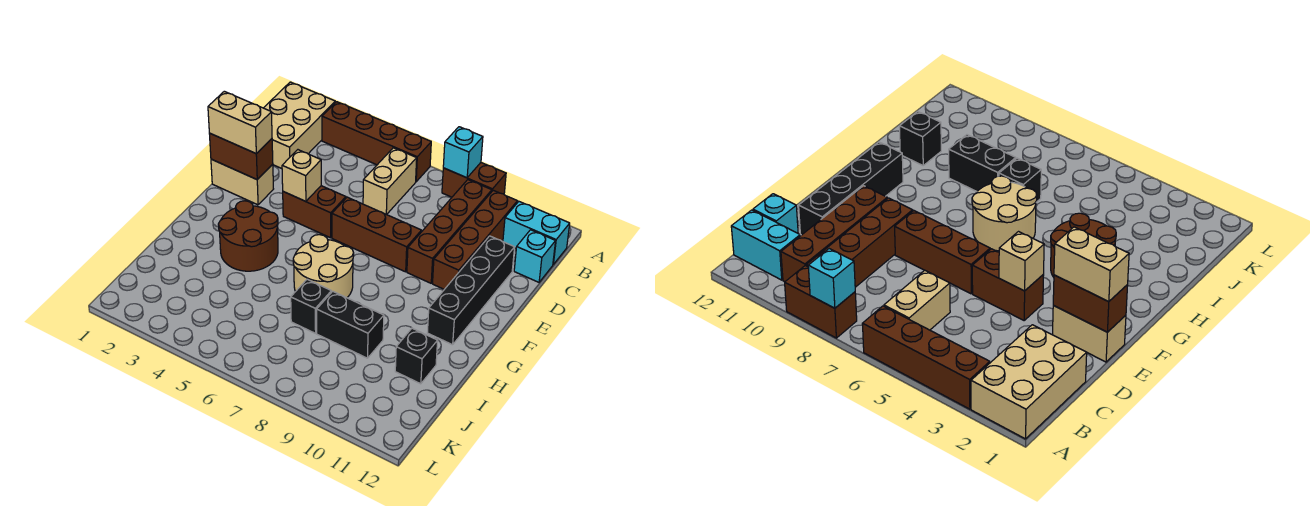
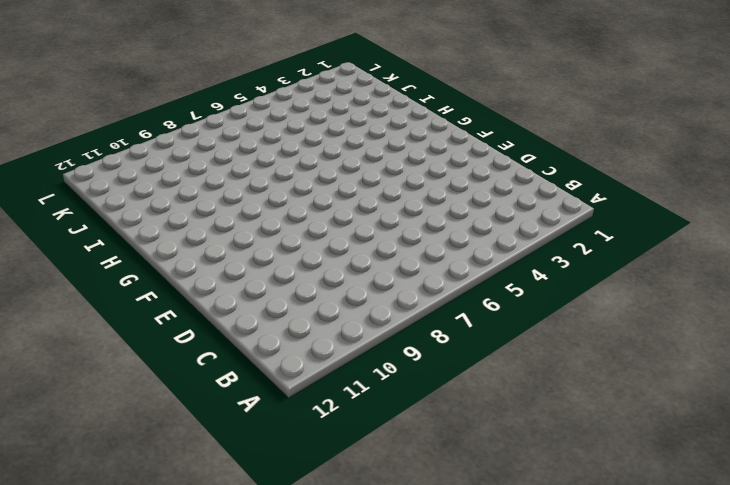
none -> tan brick A1:C2 level 1
none -> brown brick A3:A6 level 1
none -> brown brick A8:A9 level 1

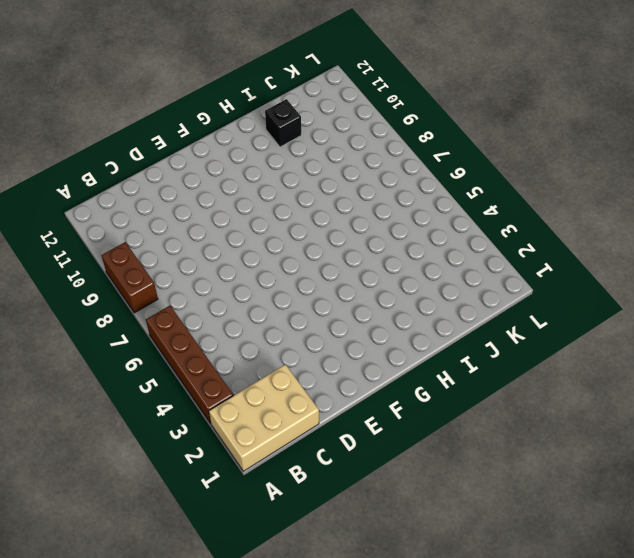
none -> tan brick B6:C6 level 1
none -> brown brick B9:E9 level 1
none -> brown brick B10:E10 level 1

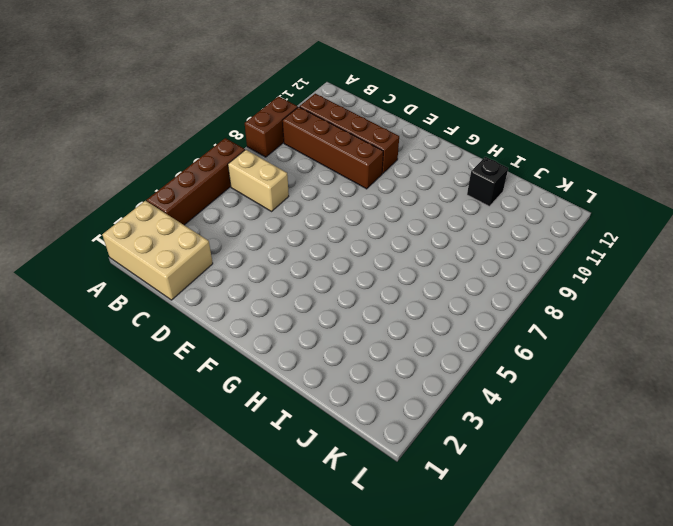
none -> cyan brick B11:B12 level 1
none -> cyan brick C12 level 1
none -> black brick D11:G11 level 1

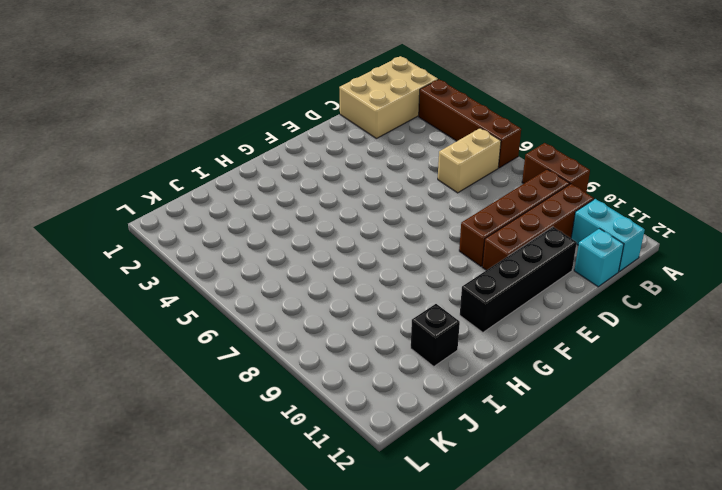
none -> tan brick E1:E2 level 1
none -> brown brick E4:E5 level 1
none -> brown brick E6:E8 level 1

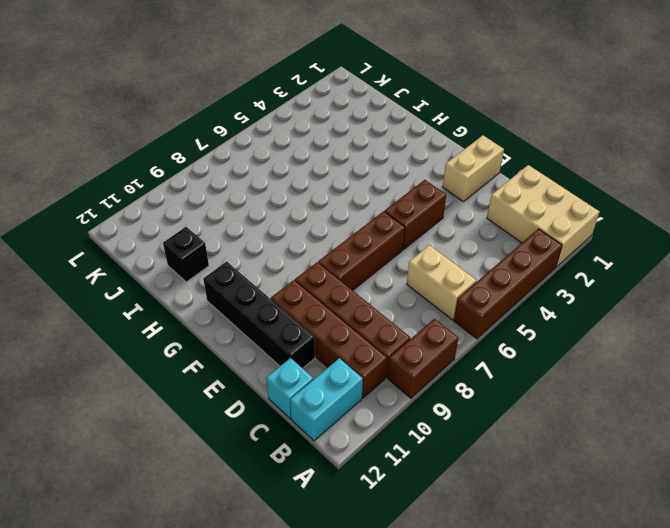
none -> brown round brick G3:H4 level 1
none -> tan round brick G6:H7 level 1
none -> black brick I7 level 1

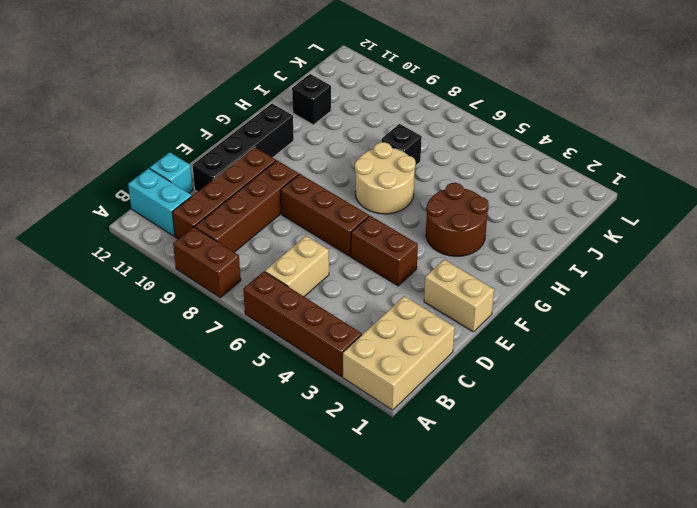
none -> black brick I8:I9 level 1
none -> cyan brick A8 level 2
none -> brown brick E1:E2 level 2

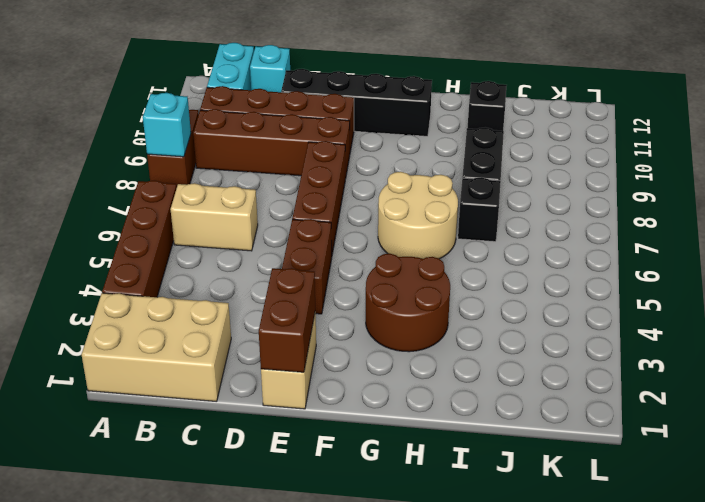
none -> tan brick E4 level 2
none -> tan brick E1:E2 level 3

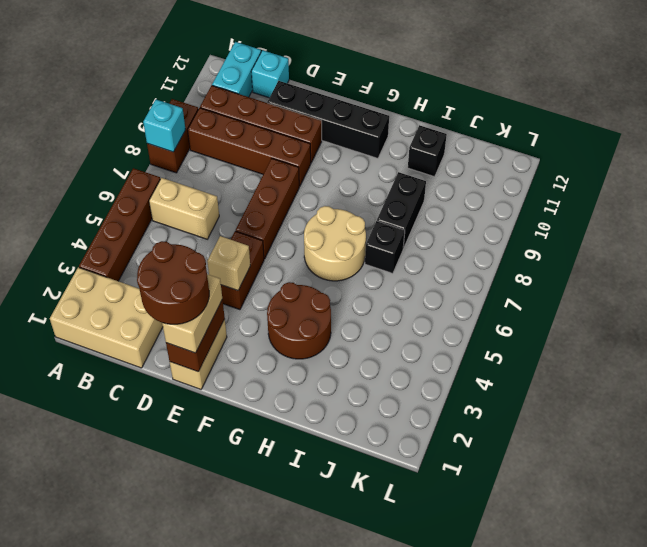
brown round brick D1:E2 level 4 -> none

